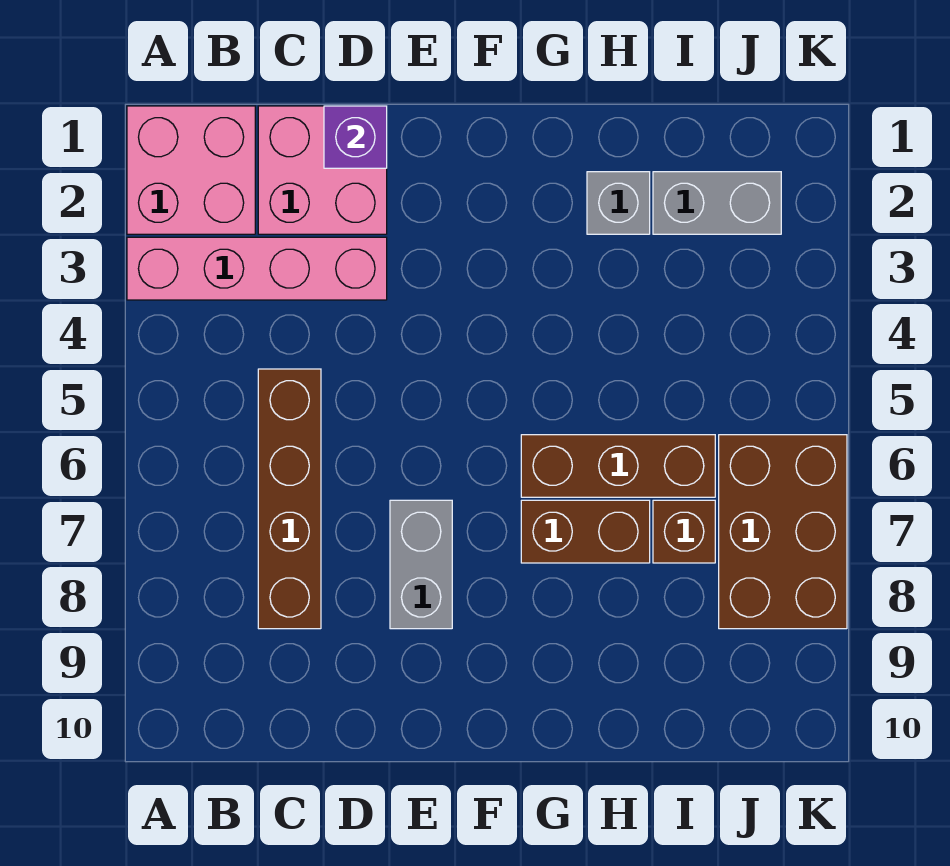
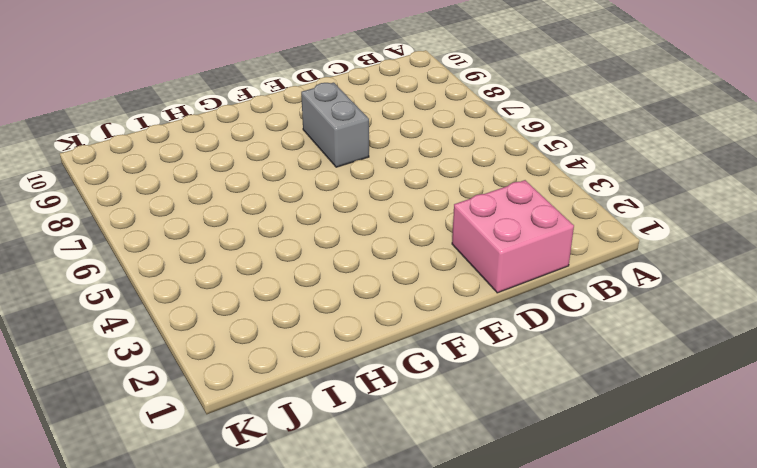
none -> pink brick A1:B2 level 1
none -> pink brick A3:D3 level 1
none -> brown brick C5:C8 level 1

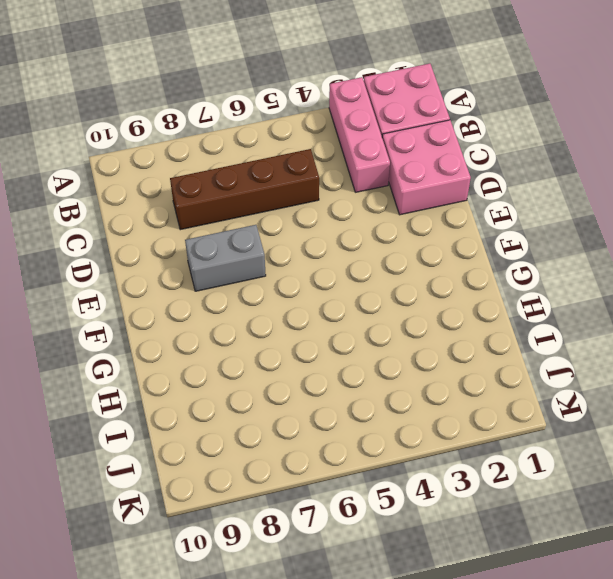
pink brick A3:C3 level 1 -> pink brick A3:D3 level 1
none -> brown brick G6:I6 level 1
none -> brown brick G7:H7 level 1
none -> grey brick H2 level 1

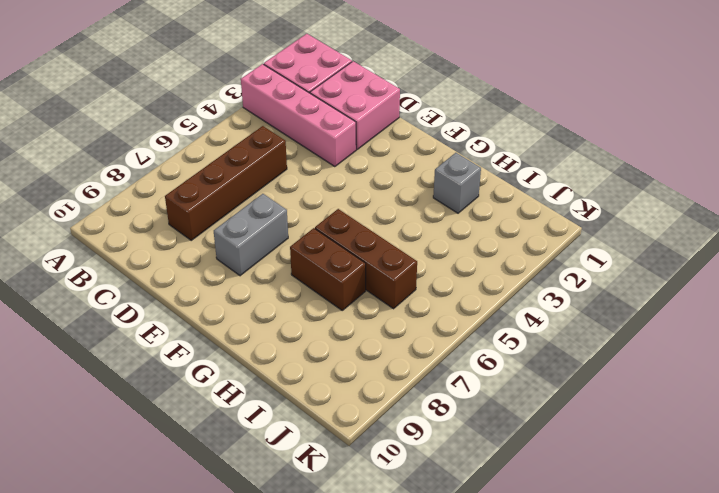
none -> grey brick I2:J2 level 1
none -> brown brick I7 level 1
none -> brown brick J6:K8 level 1

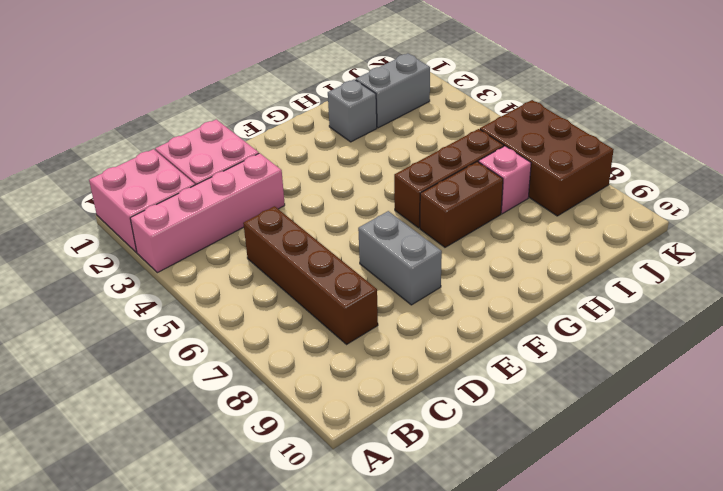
pink brick I7 level 1 -> brown brick I7 level 1
none -> purple brick D1 level 2

